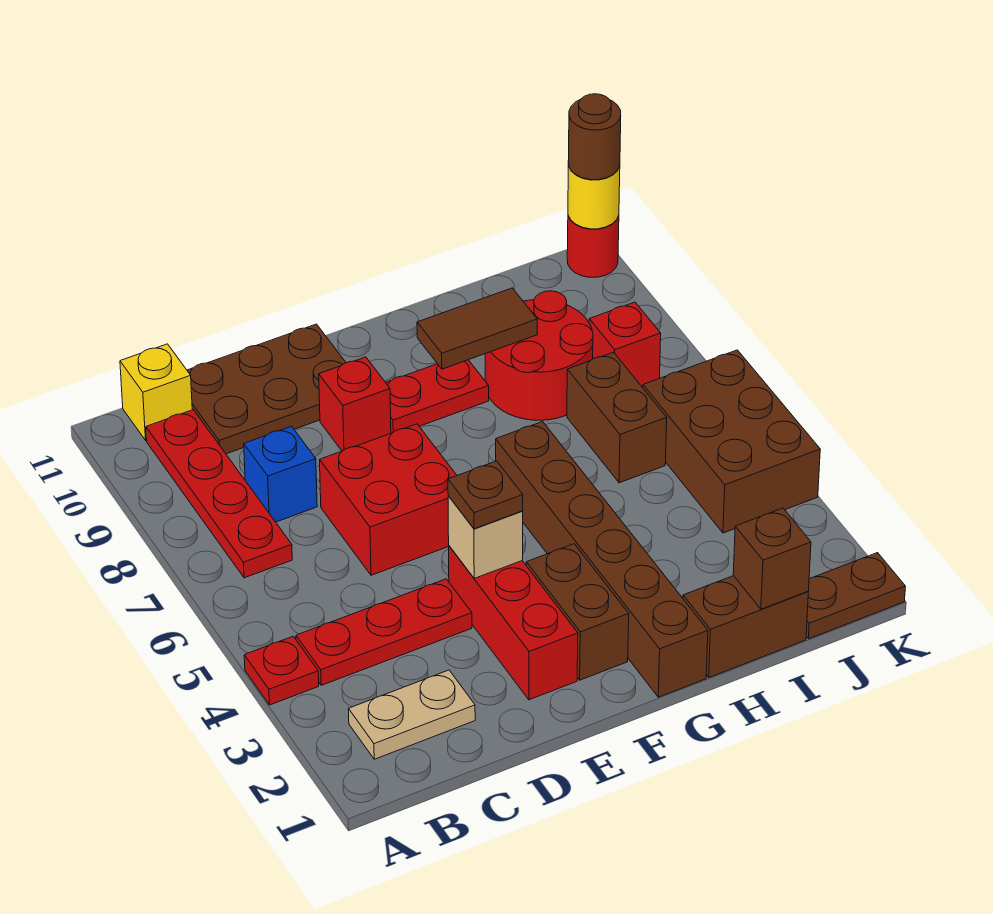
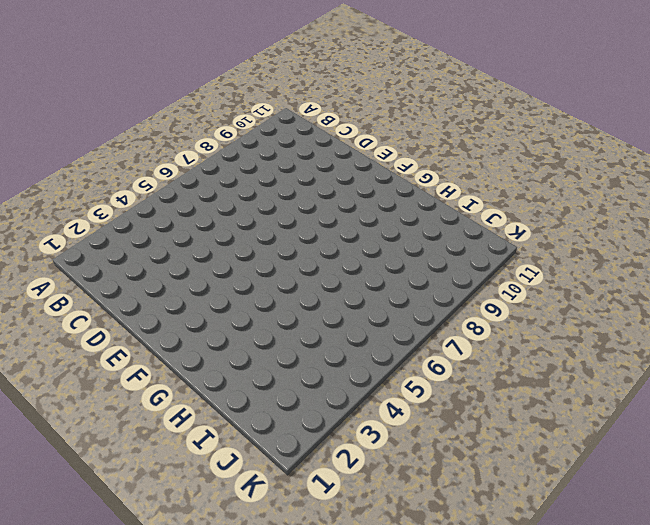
none -> red plate A4 level 1
none -> tan plate B2:C2 level 1
none -> red plate B4:D4 level 1

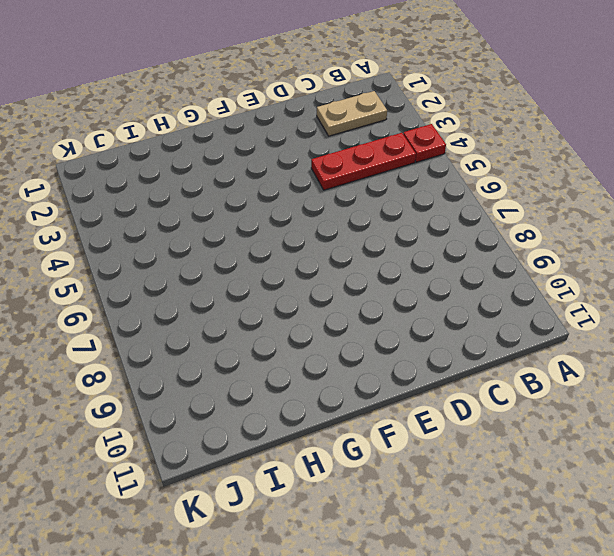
none -> red plate B7:B10 level 1
none -> yellow brick B11 level 1
none -> blue brick C8 level 1

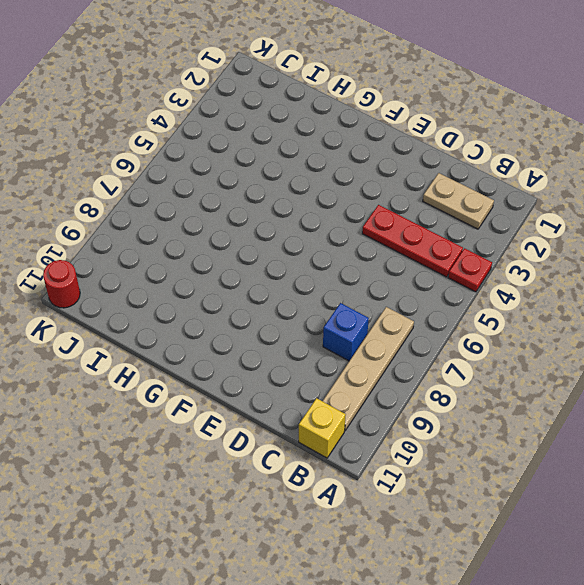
tan plate B7:B10 level 1 -> red plate B7:B10 level 1
none -> brown plate C10:E11 level 1
none -> red brick D6:E7 level 1
none -> red brick E2:E4 level 1

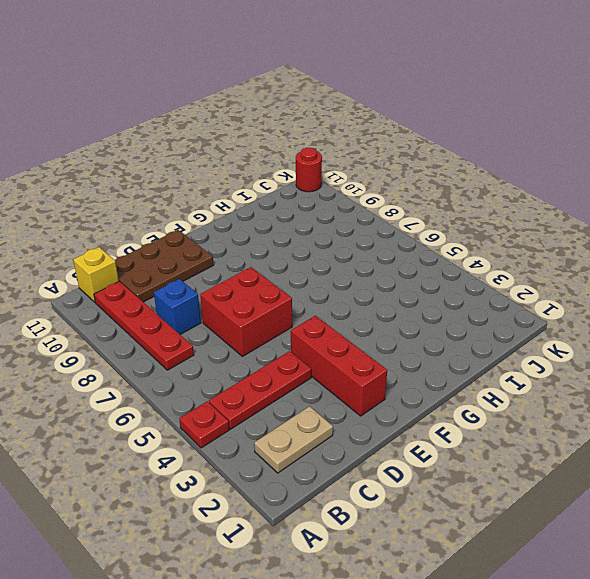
none -> red brick E9 level 1
none -> brown brick F2:F3 level 1
none -> red plate F9:G9 level 1

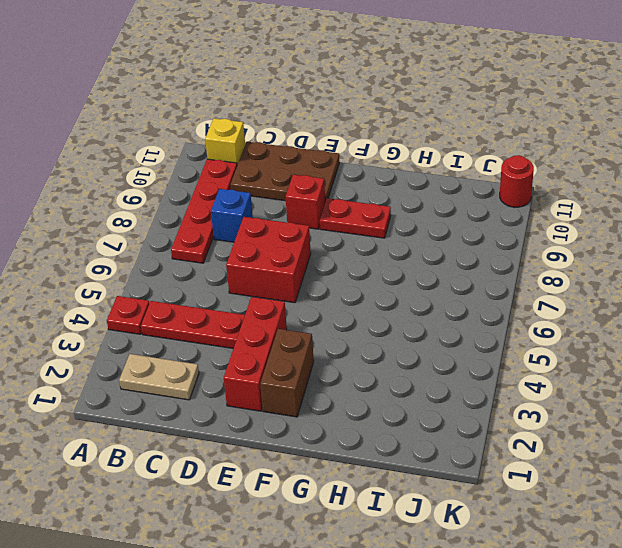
none -> brown brick G1:G6 level 1
none -> brown brick H1:I1 level 1
none -> red round brick H8:I9 level 1

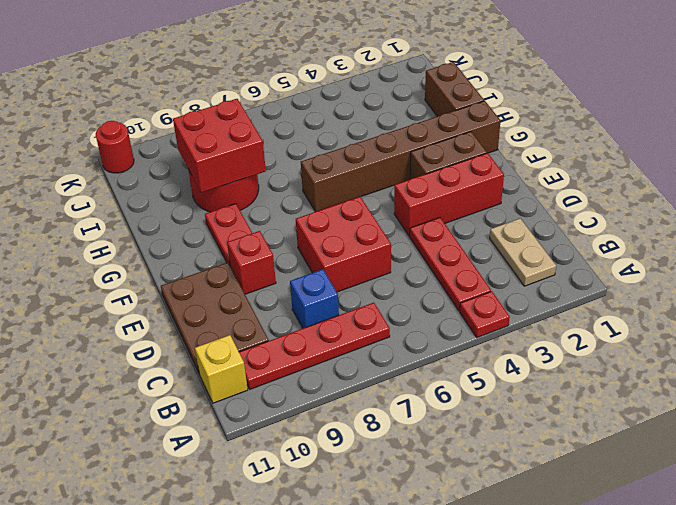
red brick H8:I9 level 2 -> brown tile G9:H9 level 2
none -> brown brick I6:I7 level 1
none -> brown plate J1:K1 level 1
none -> brown brick J4:K6 level 1

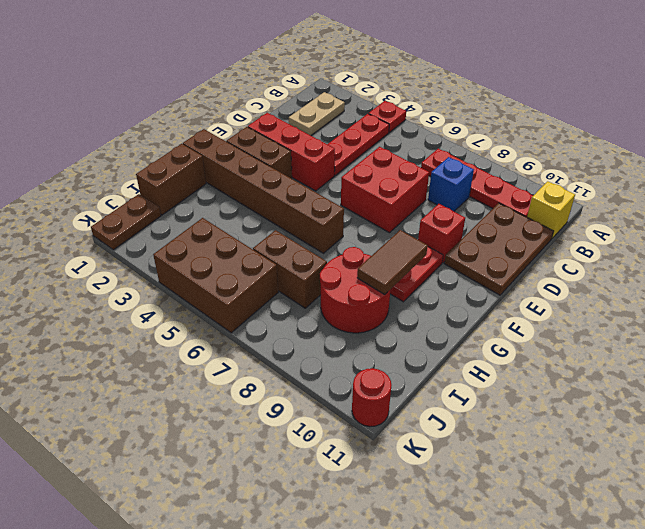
none -> red brick J8 level 1
none -> tan brick E4 level 2
none -> brown brick I1 level 2

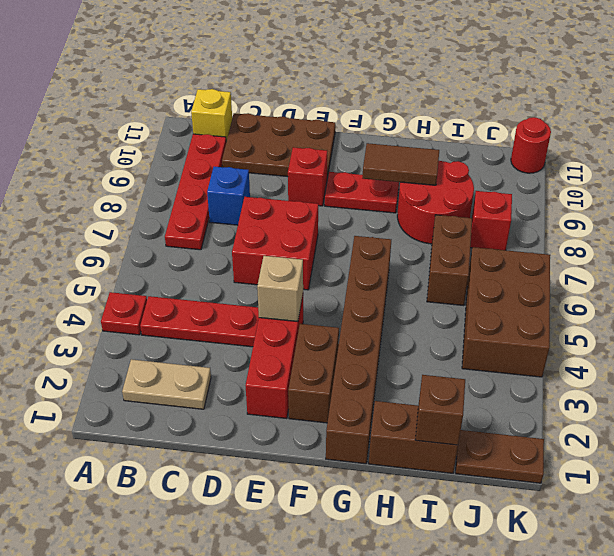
none -> yellow round brick K11 level 2
none -> brown plate E4 level 3
none -> brown round brick K11 level 3

